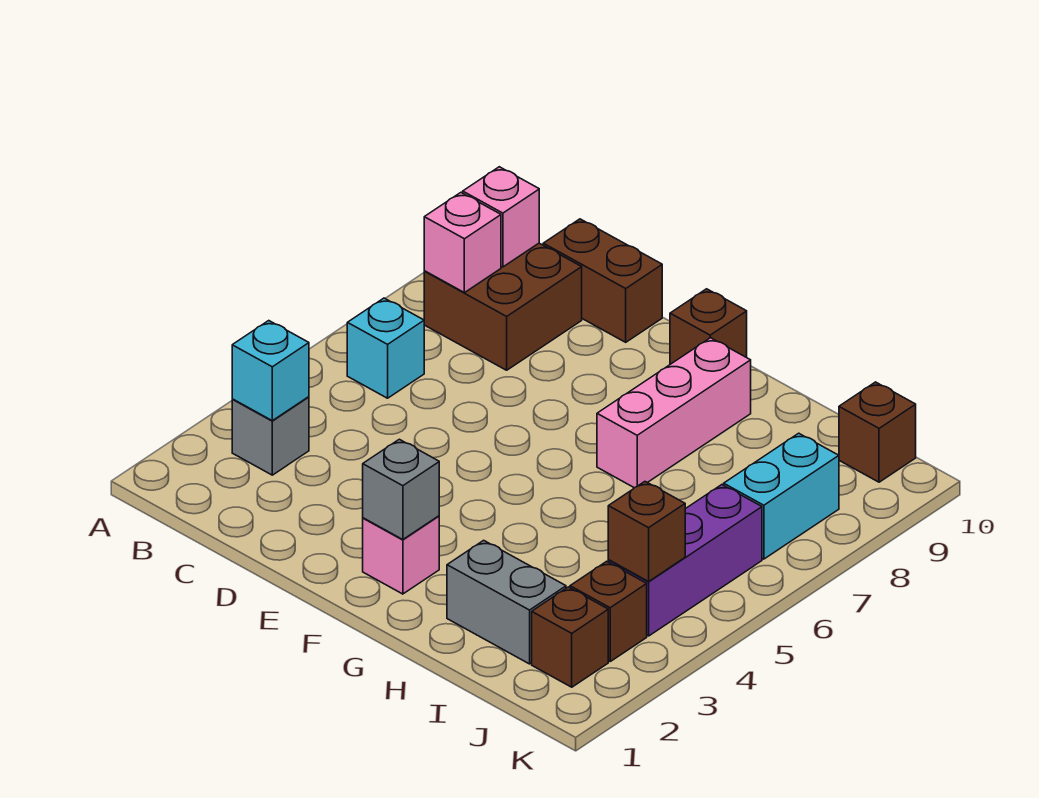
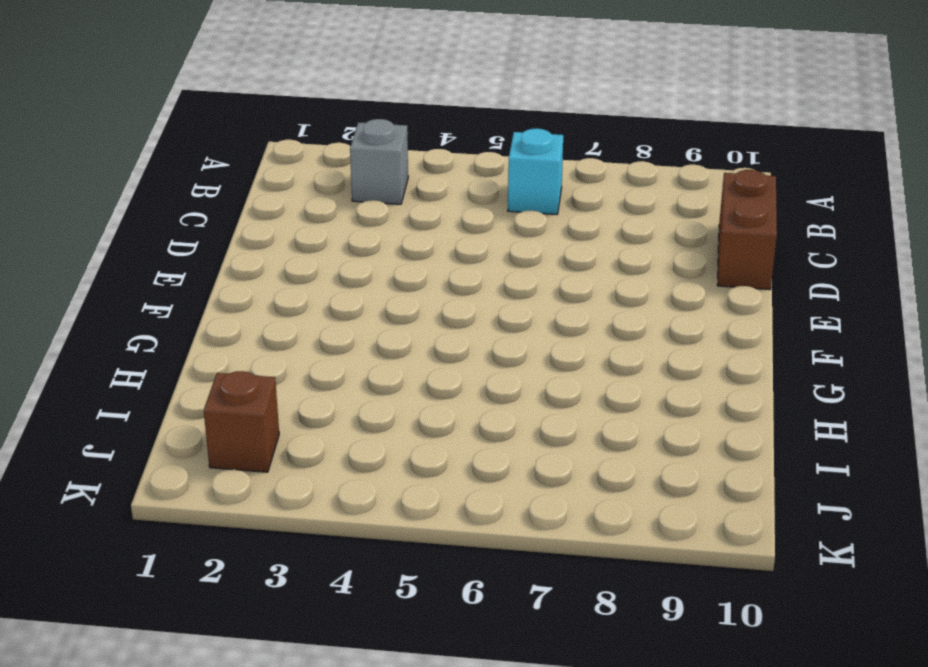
none -> brown brick B8:C9 level 1
none -> pink brick F2 level 1
none -> brown brick F10 level 1

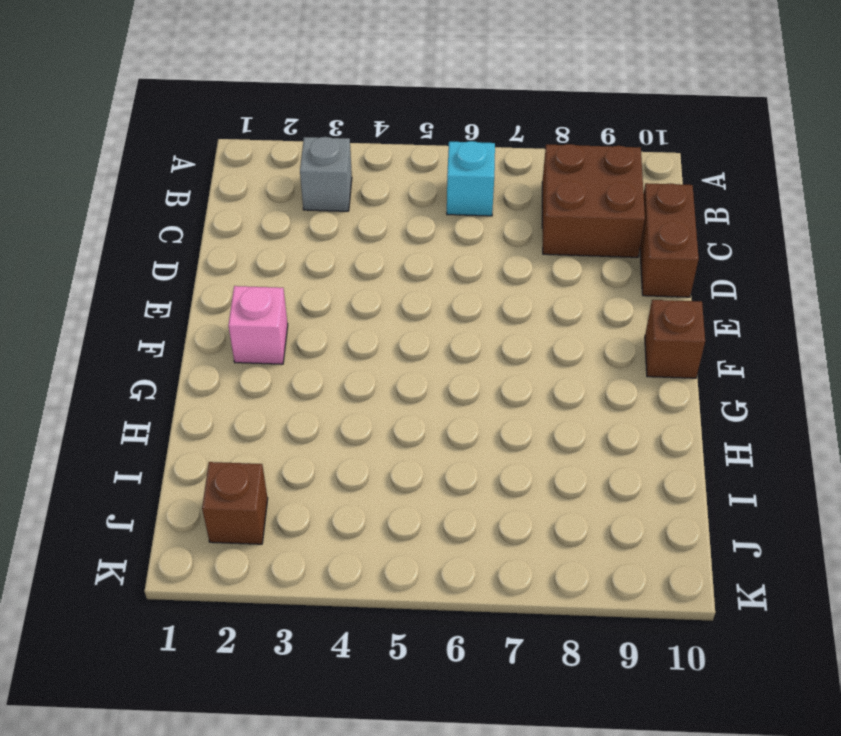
none -> pink brick G7:G9 level 1
none -> grey brick H2:I2 level 1
none -> brown brick J3 level 1

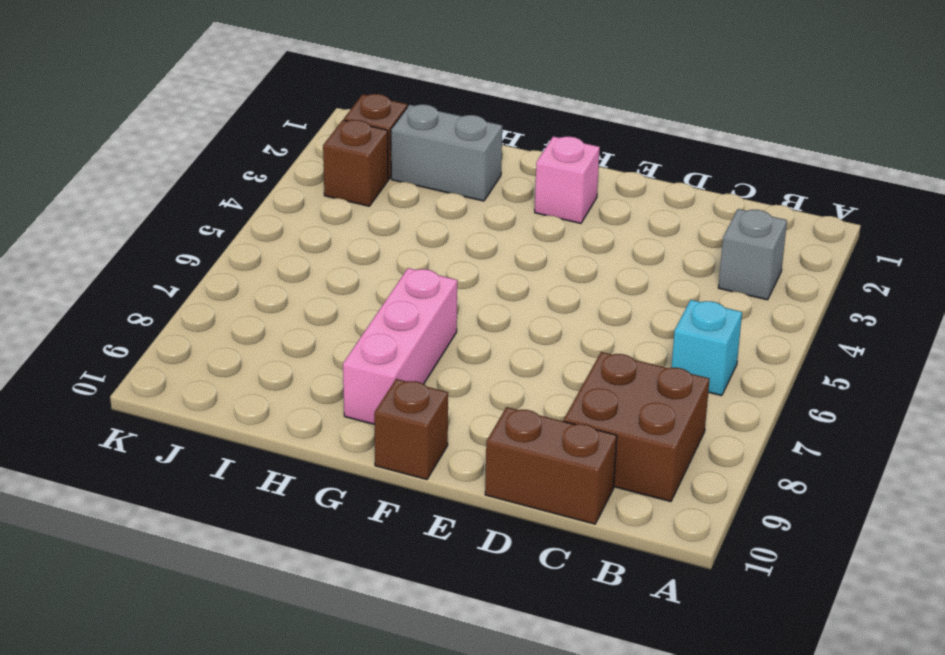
none -> purple brick J4:J6 level 1
none -> cyan brick J7:J8 level 1
none -> brown brick J10 level 1

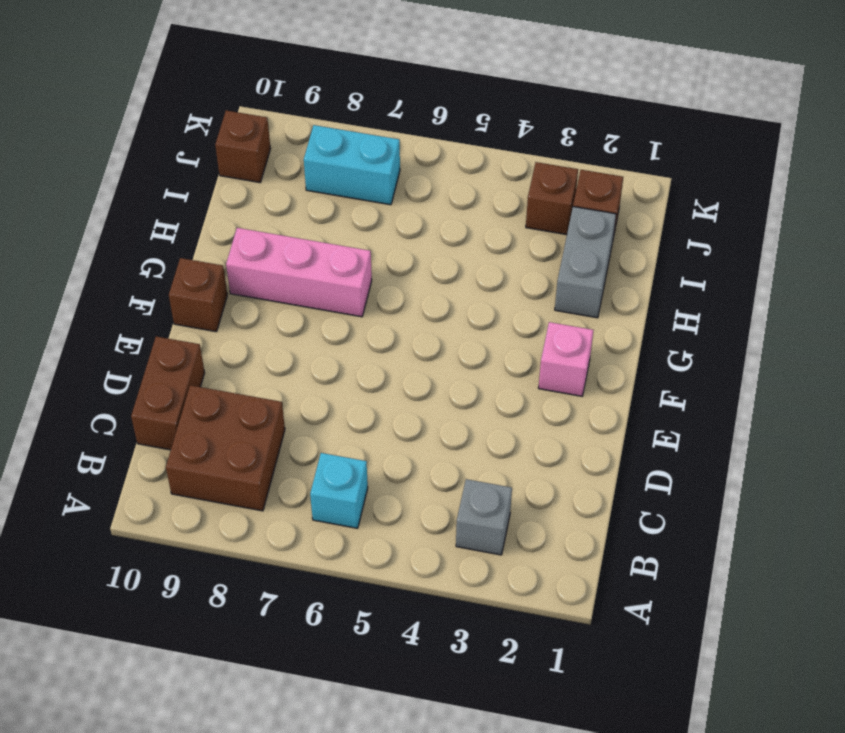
none -> purple brick J4:J6 level 1
none -> cyan brick B3 level 2
none -> pink brick B8 level 2

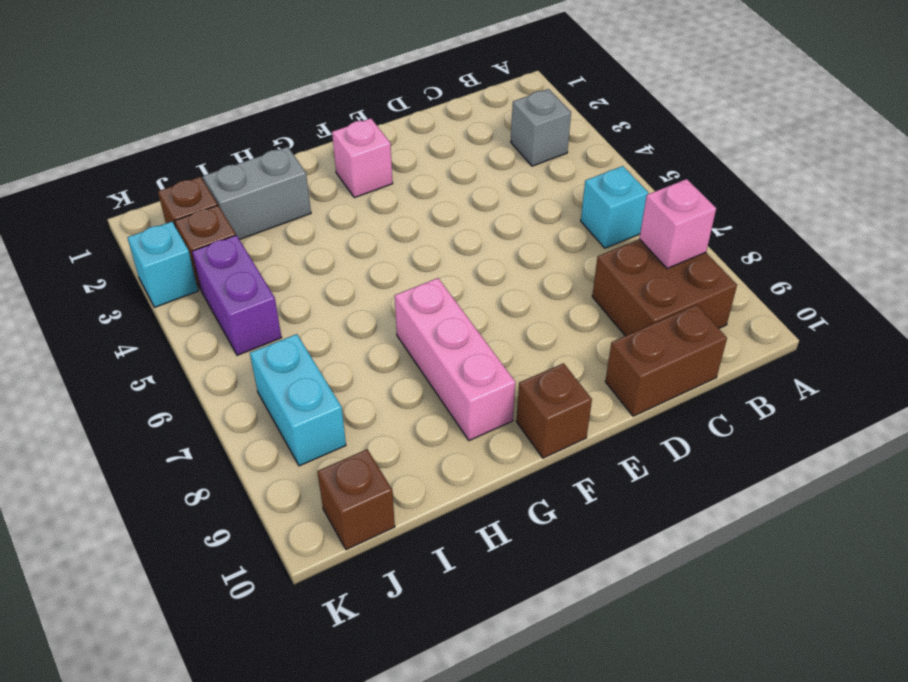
purple brick J4:J5 level 1 -> purple brick J4:J6 level 1
cyan brick K3 level 1 -> cyan brick B3 level 2
none -> pink brick B9 level 2
none -> grey brick F2 level 2
none -> brown brick J4 level 2

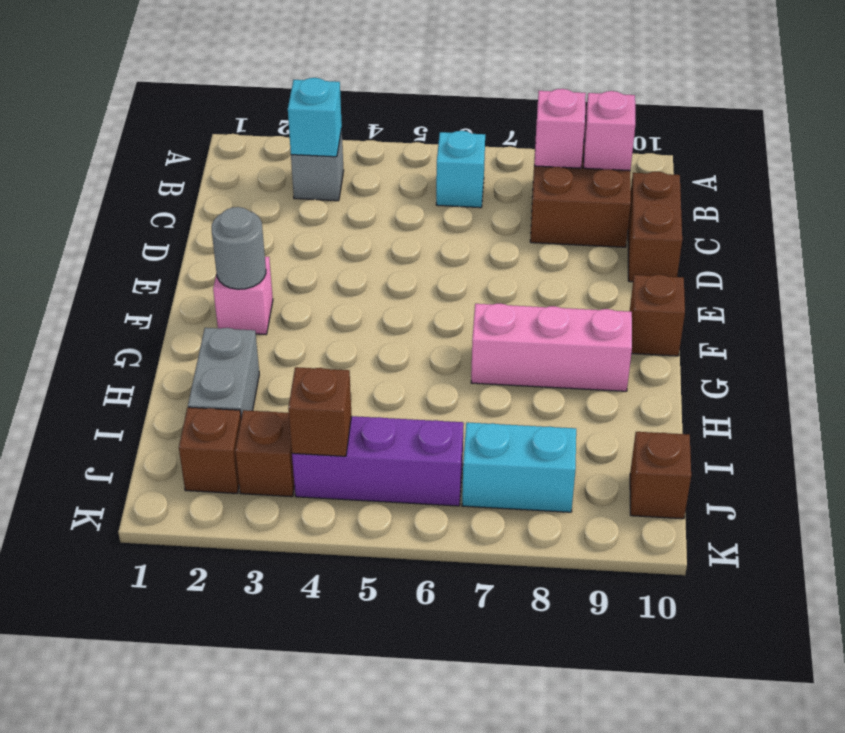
grey round brick F2 level 2 -> grey brick F2 level 2

